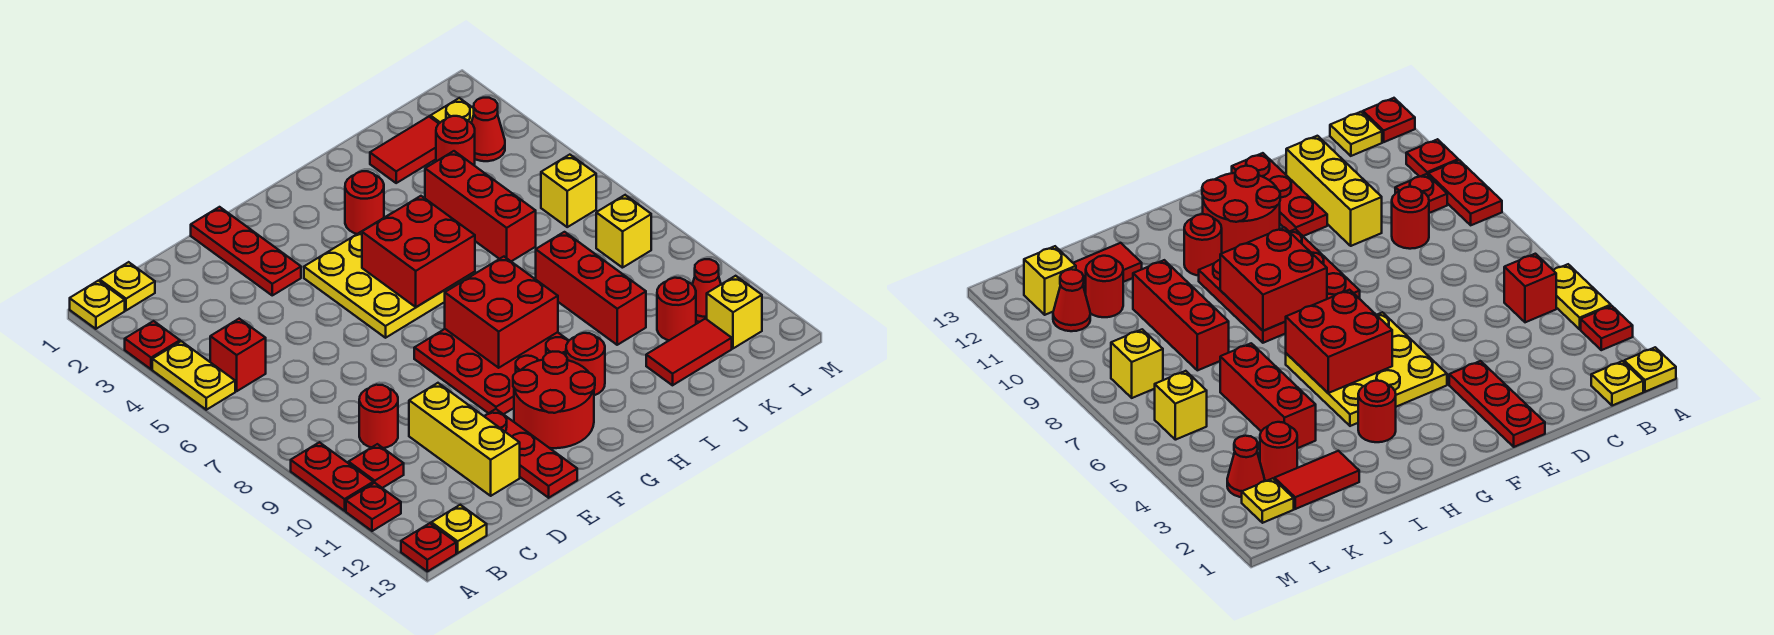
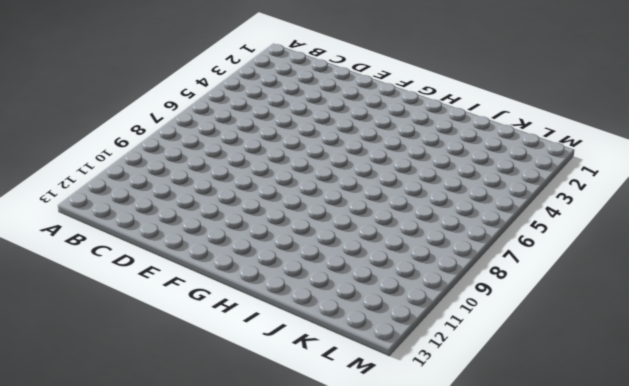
none -> yellow plate A1 level 1
none -> red plate A3 level 1
none -> yellow plate A4:A5 level 1
none -> red plate A9:A10 level 1

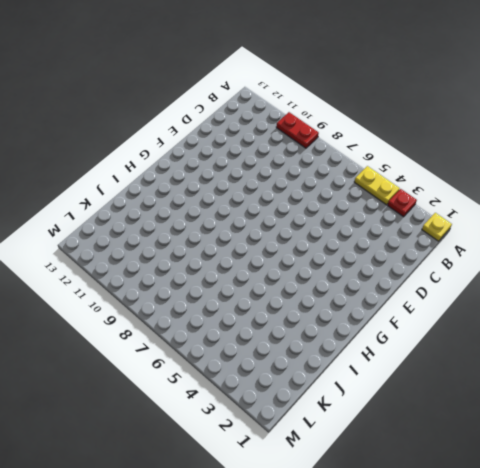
none -> red plate A11 level 1
none -> red plate A13 level 1
none -> yellow plate B1 level 1
none -> red brick B5 level 1

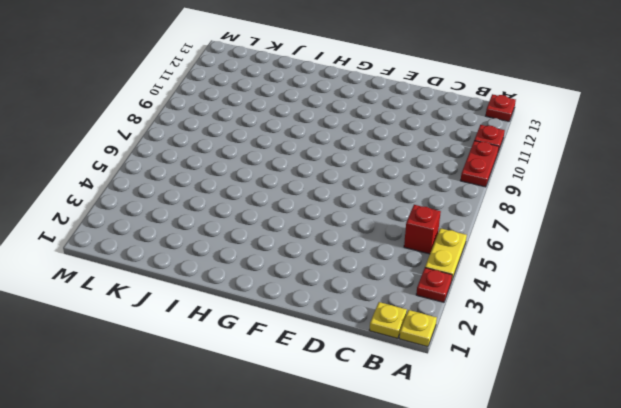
none -> red plate B10 level 1
none -> yellow plate B13 level 1
none -> red round brick C9 level 1
none -> yellow brick D10:D12 level 1

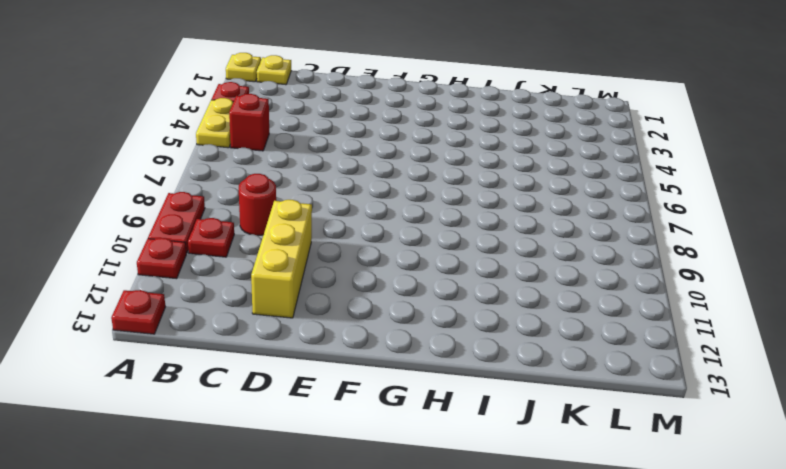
none -> yellow plate B13 level 1
none -> red plate E1:E3 level 1
none -> red plate E11:E13 level 1
none -> yellow plate F4:H6 level 1

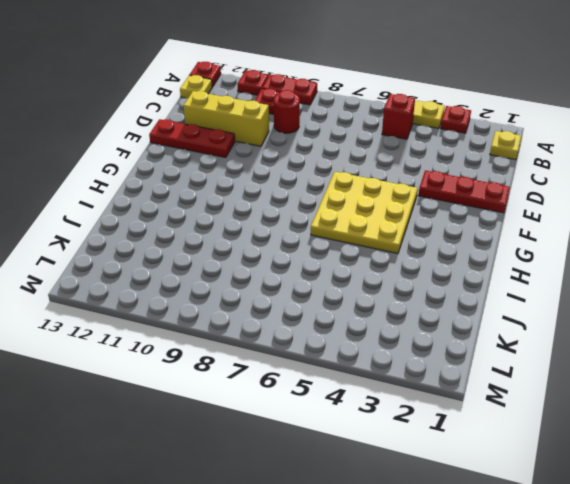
none -> yellow plate A1 level 1
none -> red plate F8:H10 level 1
none -> red round brick F11:G12 level 1
none -> red round brick H3 level 1

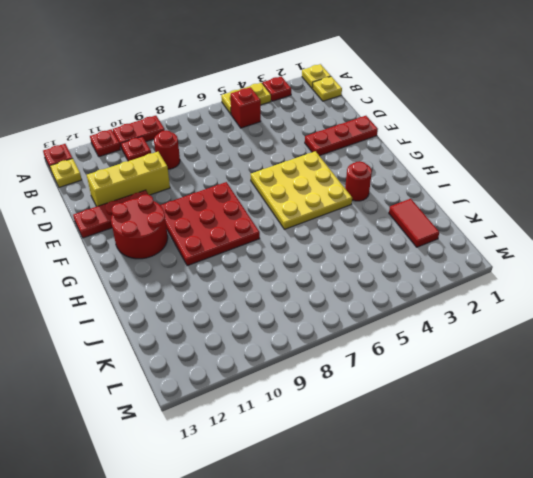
none -> red round brick H11 level 1
none -> red brick J4:J6 level 1
none -> red brick J8:J10 level 1
none -> red tile J12:K12 level 1

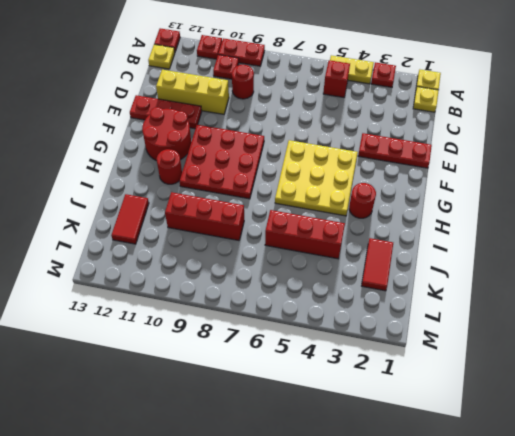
none -> red round brick K3 level 1
none -> red round brick K11 level 1
none -> yellow plate L2 level 1
none -> red cone L3 level 1

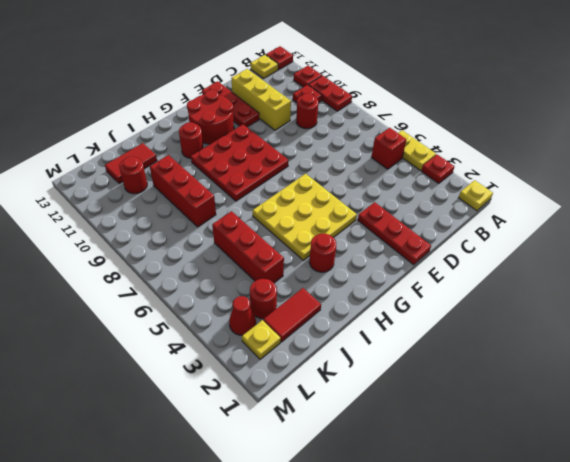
none -> yellow plate B1 level 1
none -> yellow brick L6 level 1
none -> yellow brick L8 level 1
none -> red cone L11 level 1

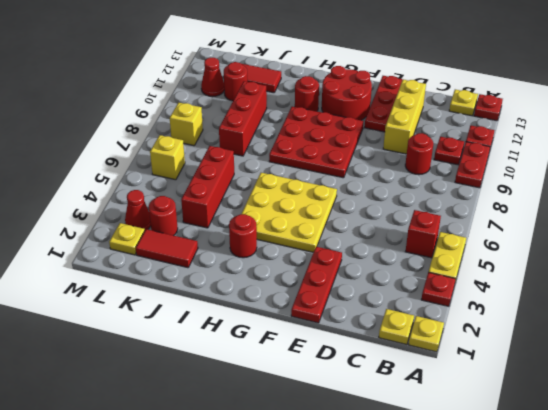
none -> yellow brick L12 level 1
none -> red brick G5:H6 level 2
none -> red brick G8:H9 level 2

